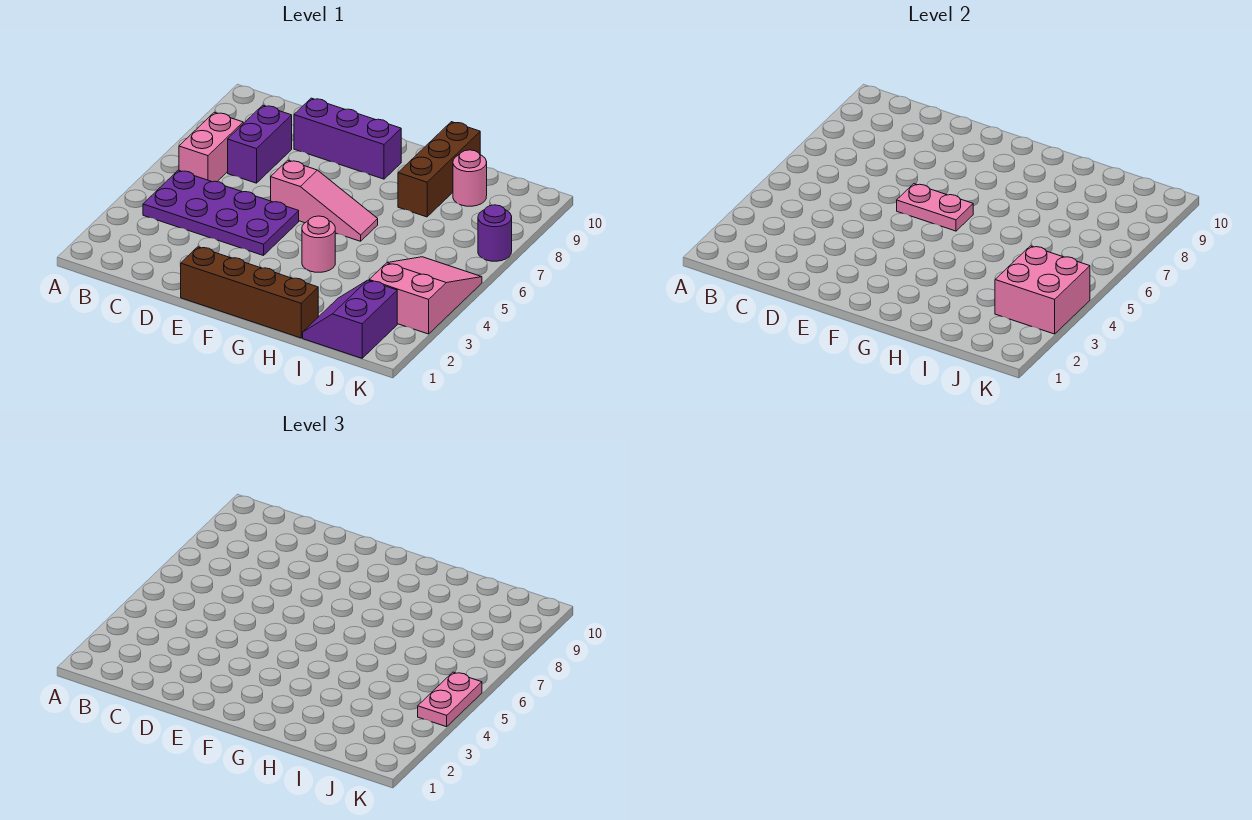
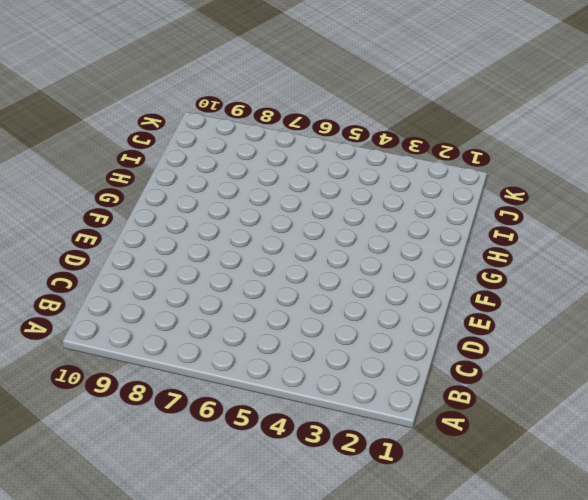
none -> purple plate B4:E5 level 1
none -> pink brick B6:B7 level 1
none -> purple brick C7:C8 level 1

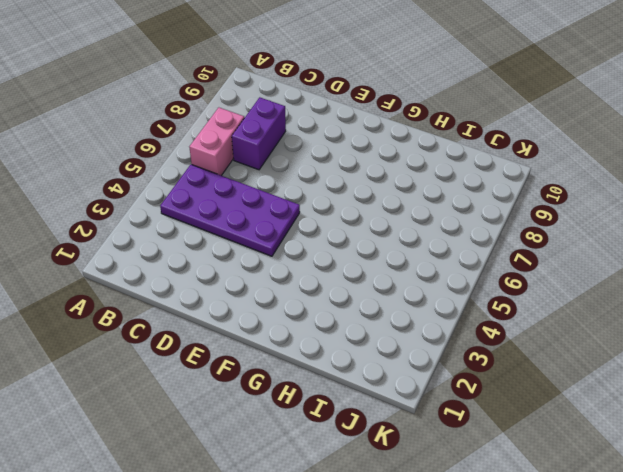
none -> purple brick D9:F9 level 1
none -> brown brick E1:H1 level 1
none -> pink slope E6:G6 level 1 top E

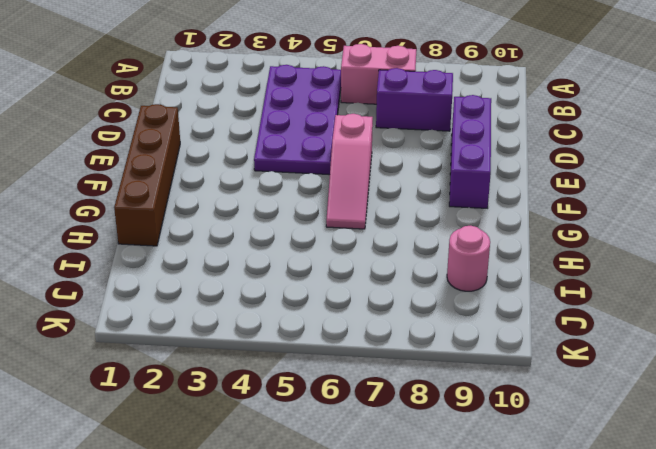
none -> pink round brick G4 level 1
none -> brown brick H8:H10 level 1
none -> purple slope I1:J2 level 1 top J

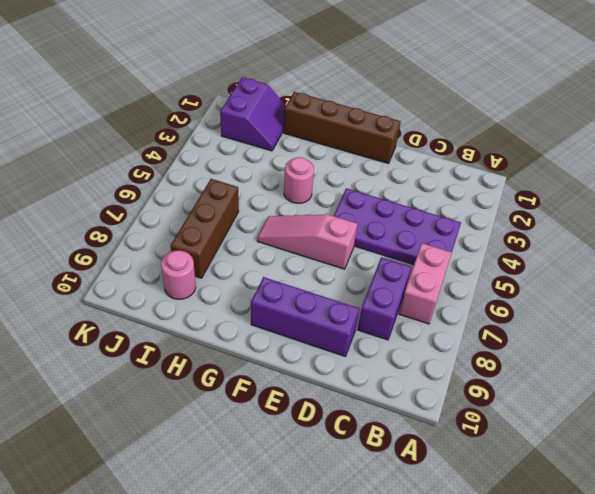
brown brick I6:I8 level 1 -> brown brick H8:H10 level 1
none -> pink slope J3:K5 level 1 top 3
none -> purple round brick K7 level 1
none -> pink plate E6:F6 level 2

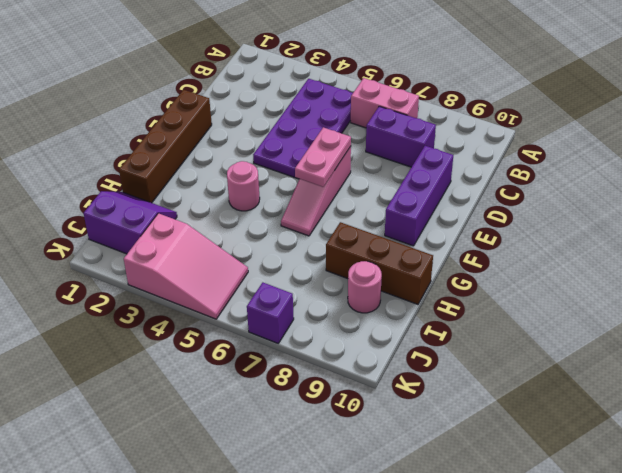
purple brick K7 level 1 -> purple round brick K7 level 1
none -> pink brick J3:K4 level 2
none -> pink plate K4:K5 level 3

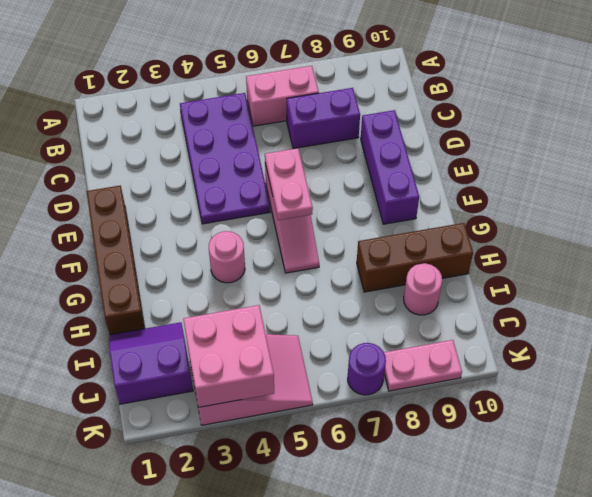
pink plate K8:K9 level 1 -> pink plate K4:K5 level 3

